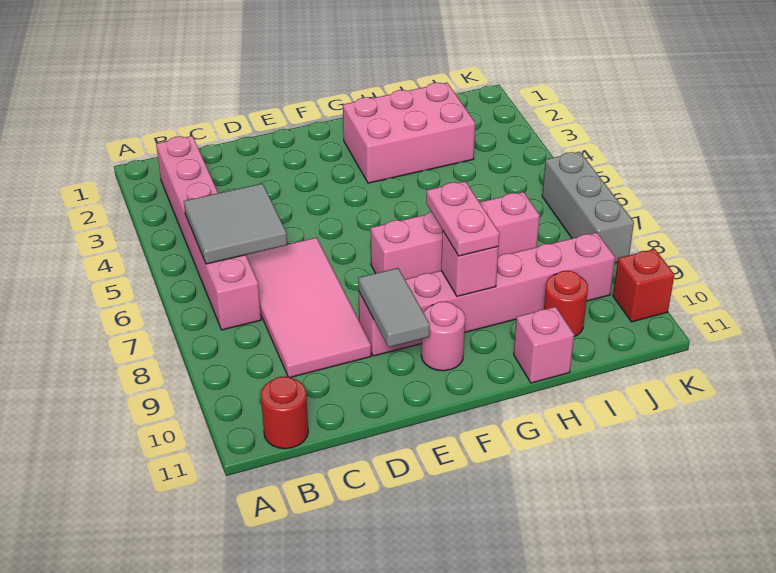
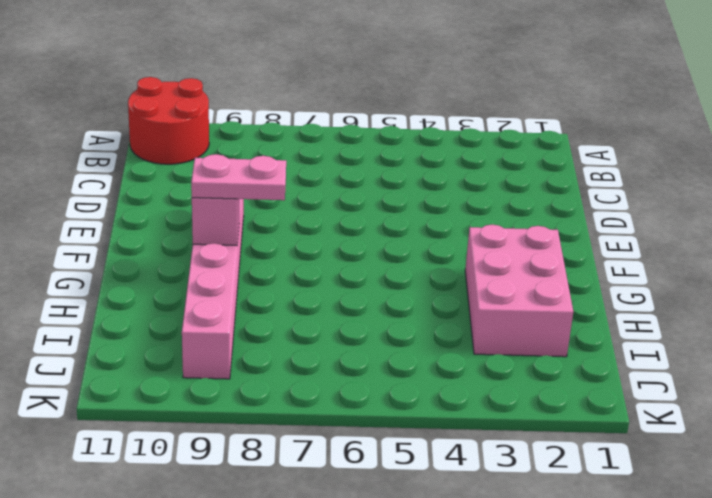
red round brick A10:B11 level 1 -> red round brick B11 level 1
none -> pink brick B2:B7 level 1
none -> pink tile C6:D9 level 1
none -> pink brick F7:I7 level 1

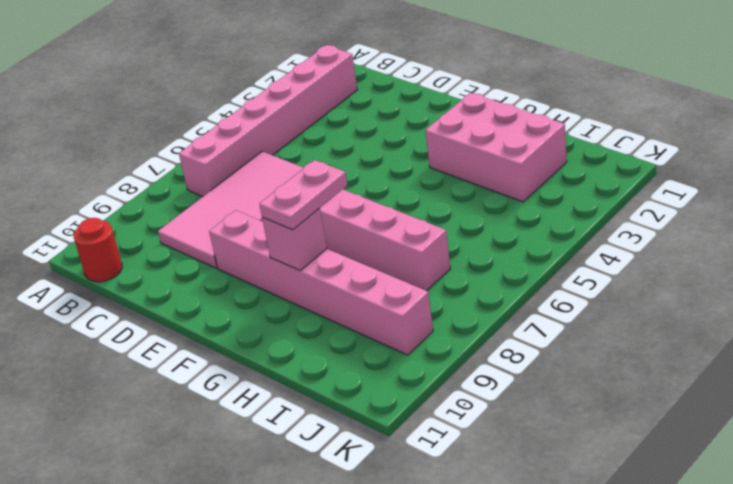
none -> pink round brick F10 level 1
none -> pink brick H11 level 1
none -> red round brick I10 level 1

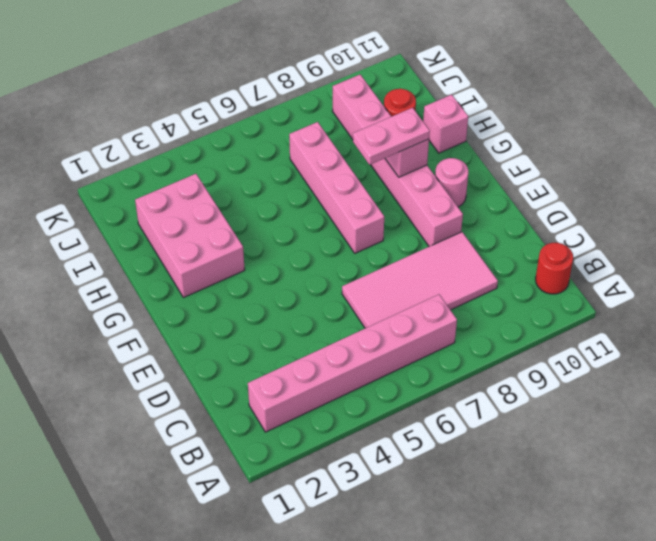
none -> grey brick K6:K8 level 1
none -> red brick K10 level 1
none -> grey tile B5:C6 level 2

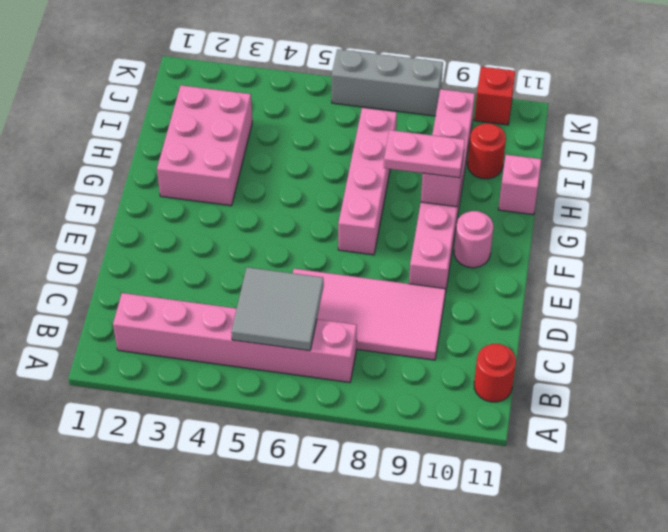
none -> grey tile E9:E10 level 2

